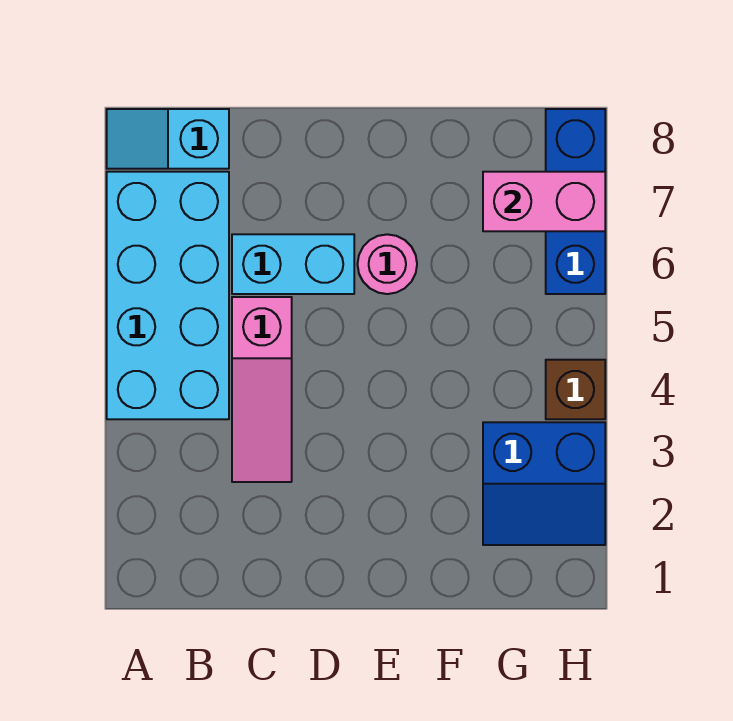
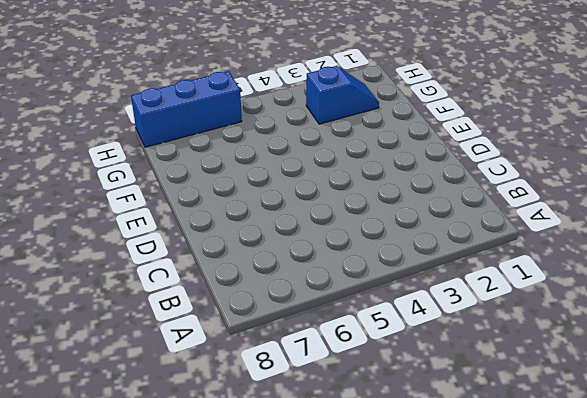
blue slope G2:G3 level 1 top 3 -> blue slope G2:H3 level 1 top 3
none -> cyan brick A4:B7 level 1
none -> cyan slope A8:B8 level 1 top B

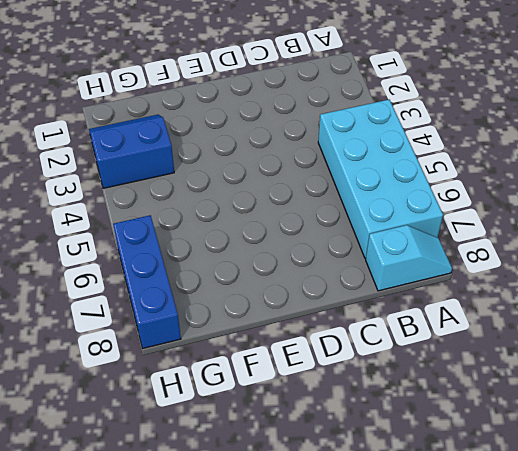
none -> pink slope C3:C5 level 1 top 5
none -> cyan brick C6:D6 level 1

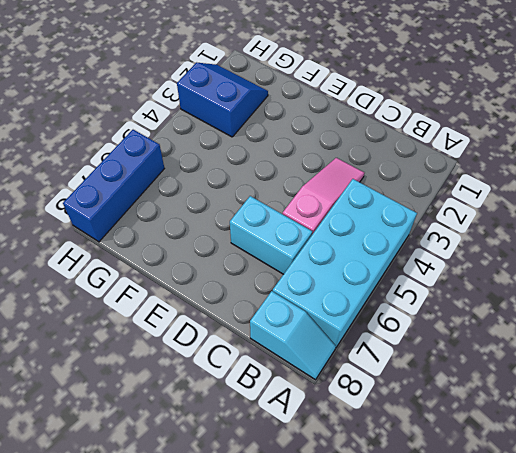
none -> pink round brick E6 level 1
none -> brown brick H4 level 1

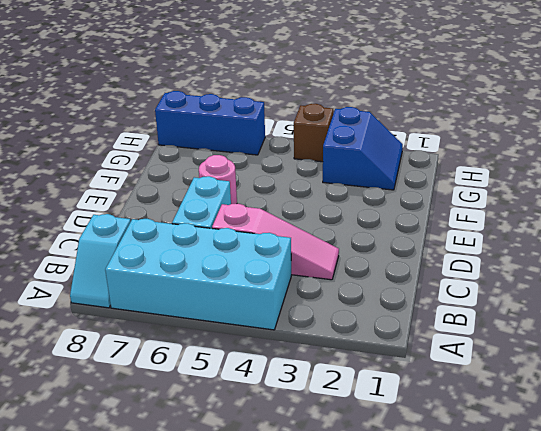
none -> pink brick G7:H7 level 2

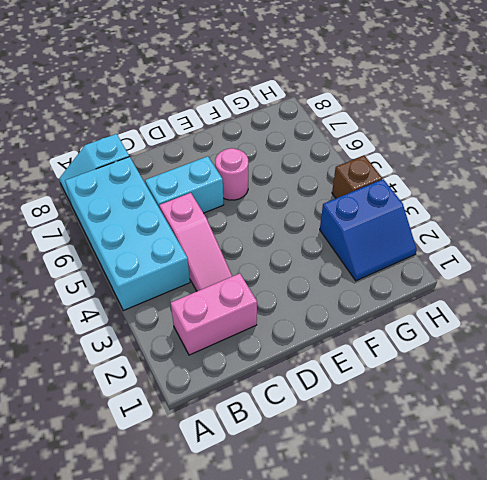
pink brick B2:C2 level 1 -> pink brick G7:H7 level 2
none -> blue brick H6:H8 level 1

